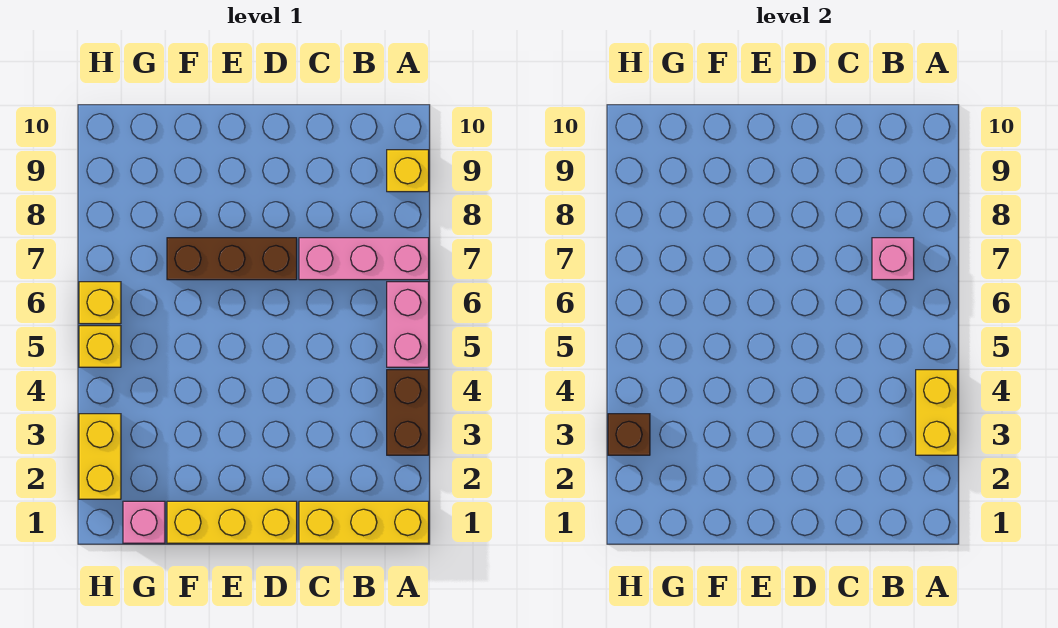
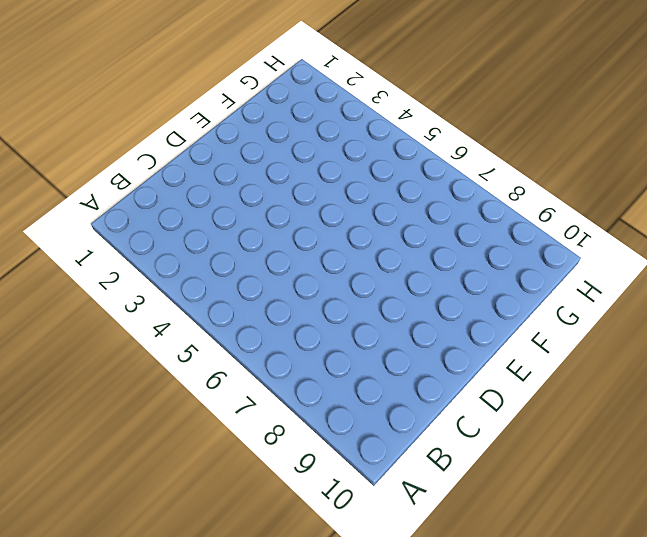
none -> yellow brick A1:C1 level 1
none -> brown brick A3:A4 level 1
none -> pink brick A5:A6 level 1

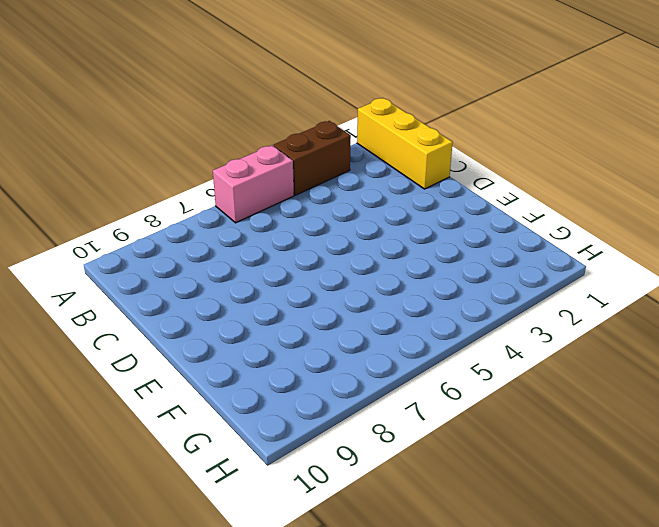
none -> pink brick A7:C7 level 1
none -> yellow brick A9 level 1
none -> yellow brick D1:F1 level 1

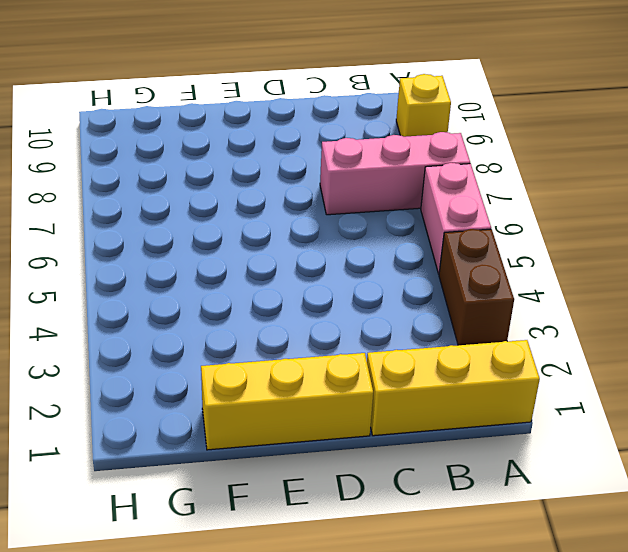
none -> brown brick D7:F7 level 1
none -> pink brick G1 level 1
none -> yellow brick H2:H3 level 1

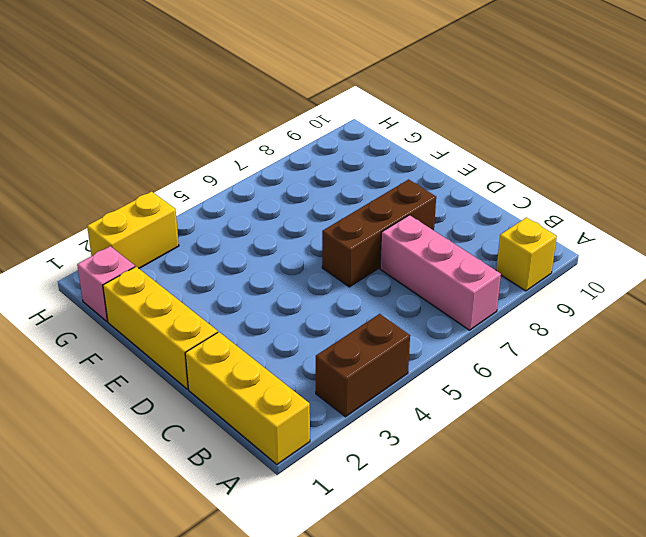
brown brick D6:D8 level 1 -> brown brick D7:F7 level 1
none -> pink brick A5:A6 level 1
none -> yellow brick H5 level 1
none -> yellow brick H6 level 1

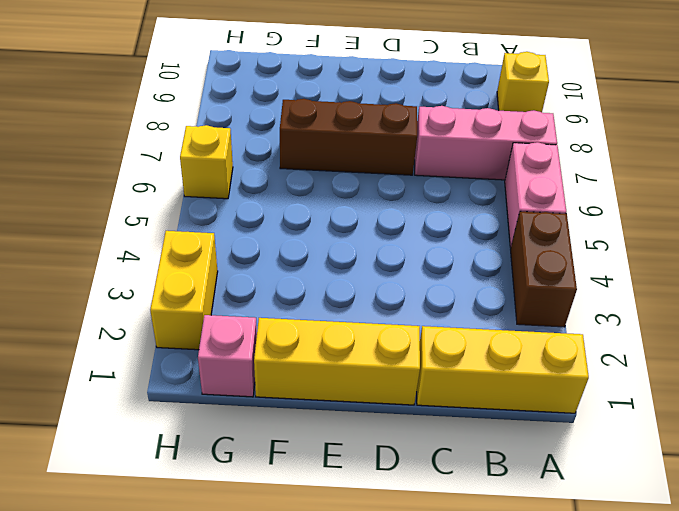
none -> yellow brick H5 level 1
none -> yellow brick A3:A4 level 2
none -> pink brick B7 level 2

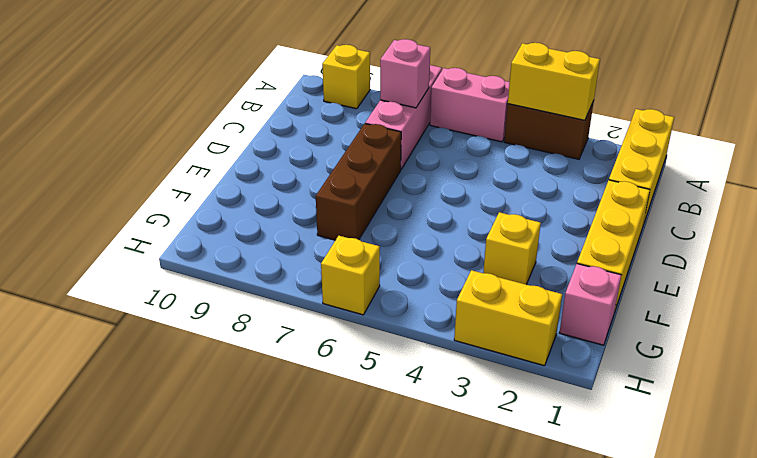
yellow brick F3 level 1 -> yellow brick H5 level 1
none -> brown brick H3 level 2

